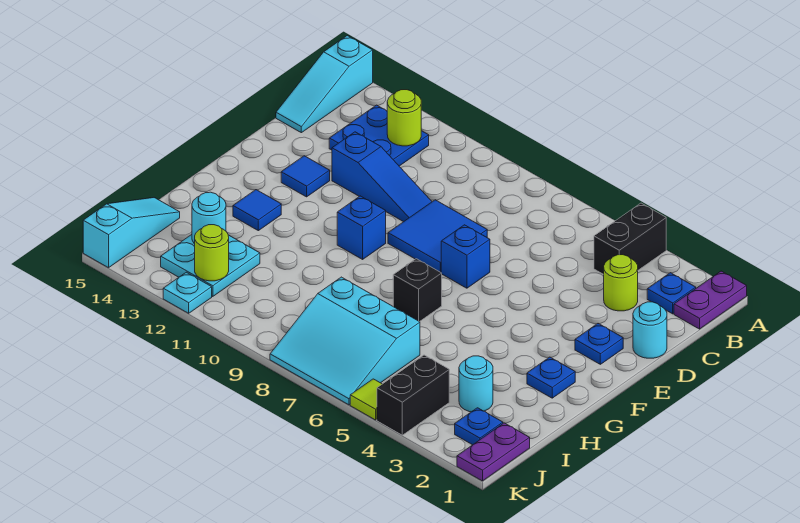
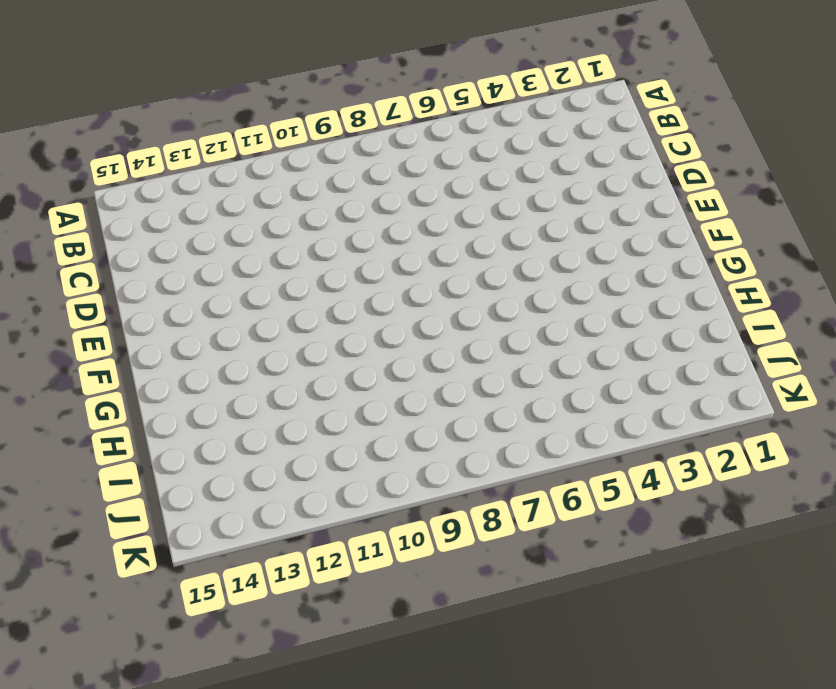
none -> purple plate A1:B1 level 1
none -> black brick A4:B4 level 1
none -> cyan slope A15:C15 level 1 top A

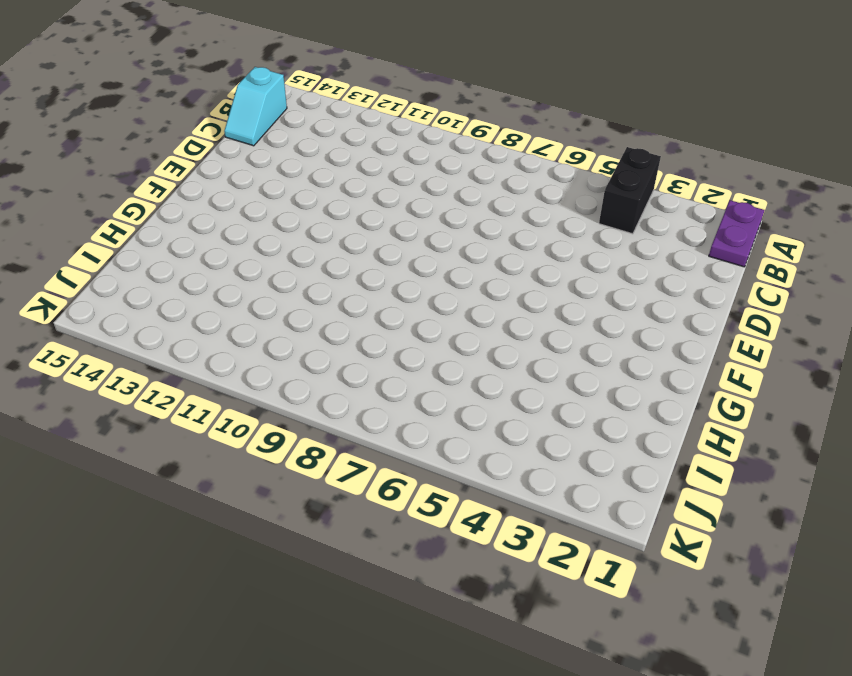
cyan slope B15:C15 level 1 top B -> cyan slope A15:C15 level 1 top A
none -> blue plate B2 level 1
none -> blue plate B12:C13 level 1
none -> lime round brick C3 level 1

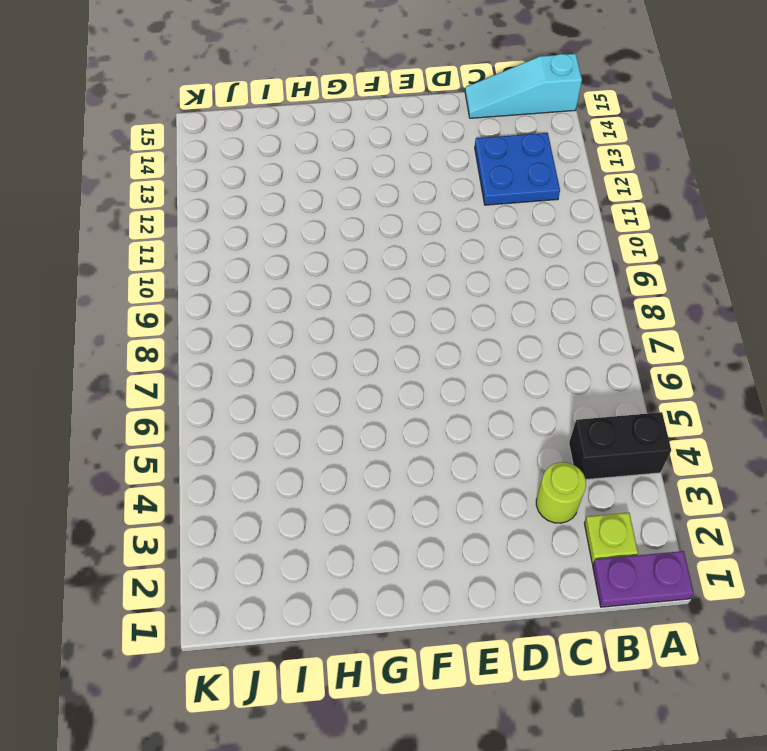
lime plate B2 level 1 -> blue plate B2 level 1
none -> cyan round brick D1 level 1
none -> blue tile D8:E9 level 1
none -> blue slope D10:D12 level 1 top 12

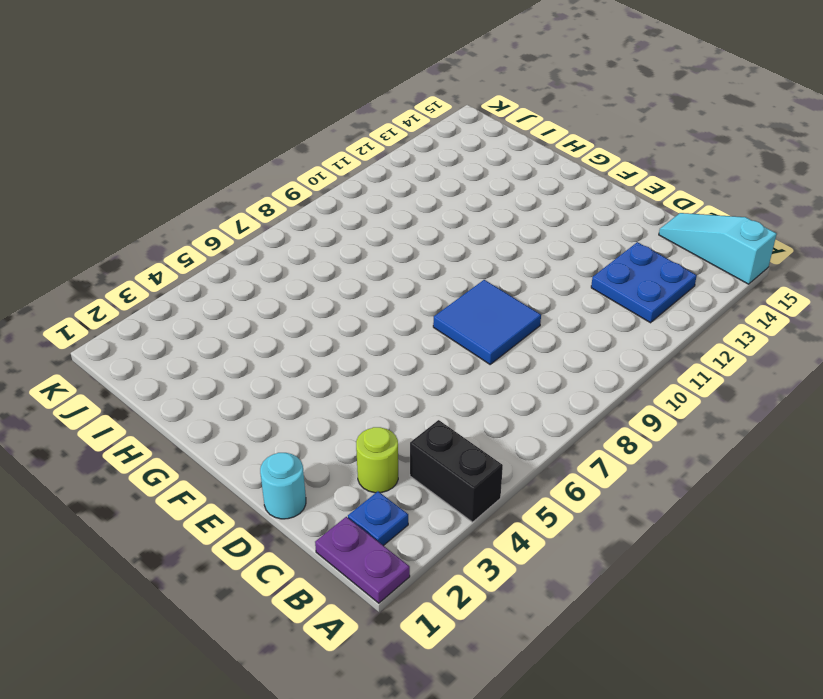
none -> blue slope D10:D12 level 1 top 12
none -> blue plate E2 level 1
none -> blue brick E7 level 1

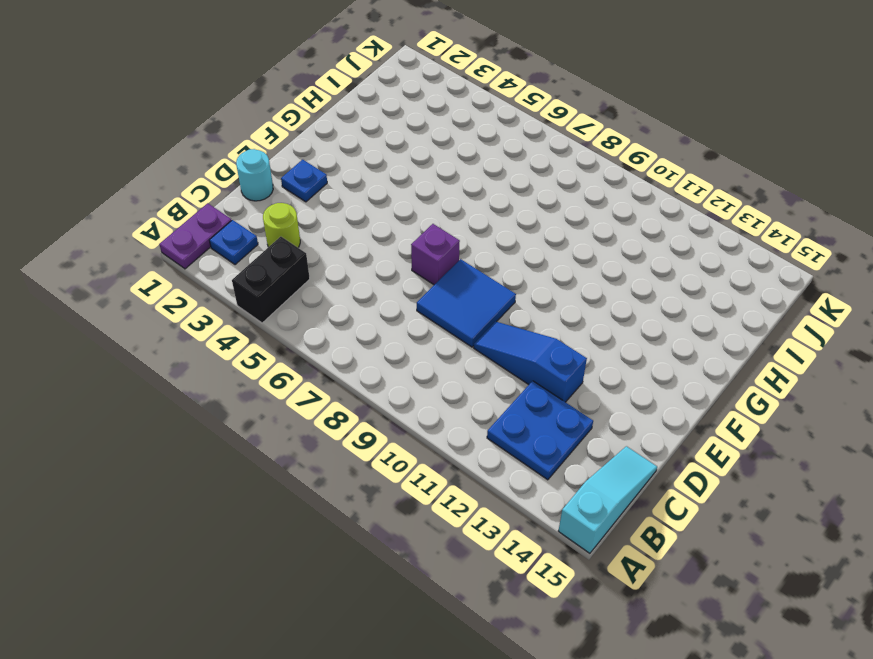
purple brick E7 level 1 -> blue brick E7 level 1
none -> blue tile E13 level 1
none -> blue brick F10 level 1
none -> blue plate G2 level 1

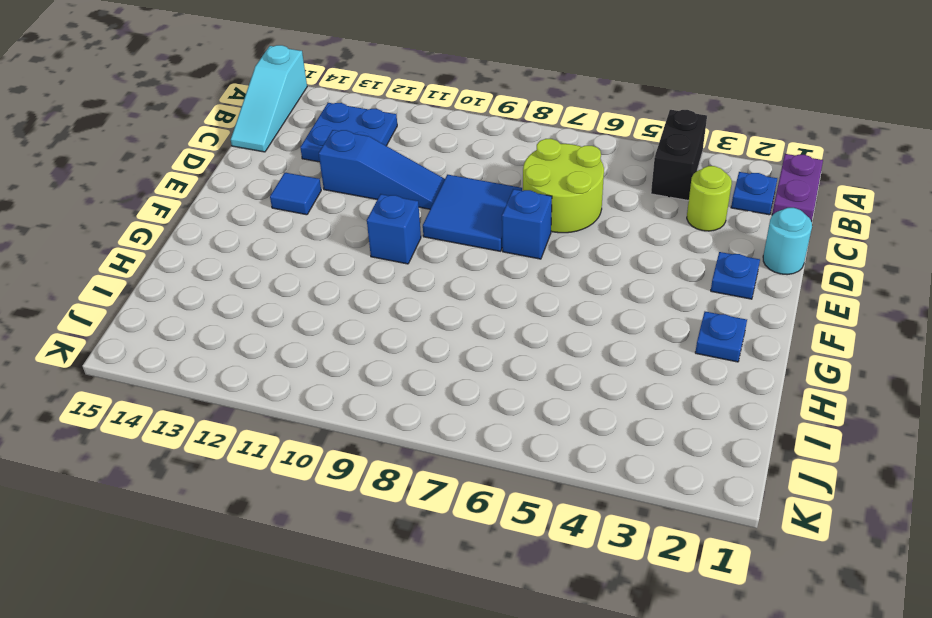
lime round brick C6:D7 level 1 -> none
none -> black brick G7 level 1
none -> blue tile G13 level 1
none -> cyan round brick I3 level 1

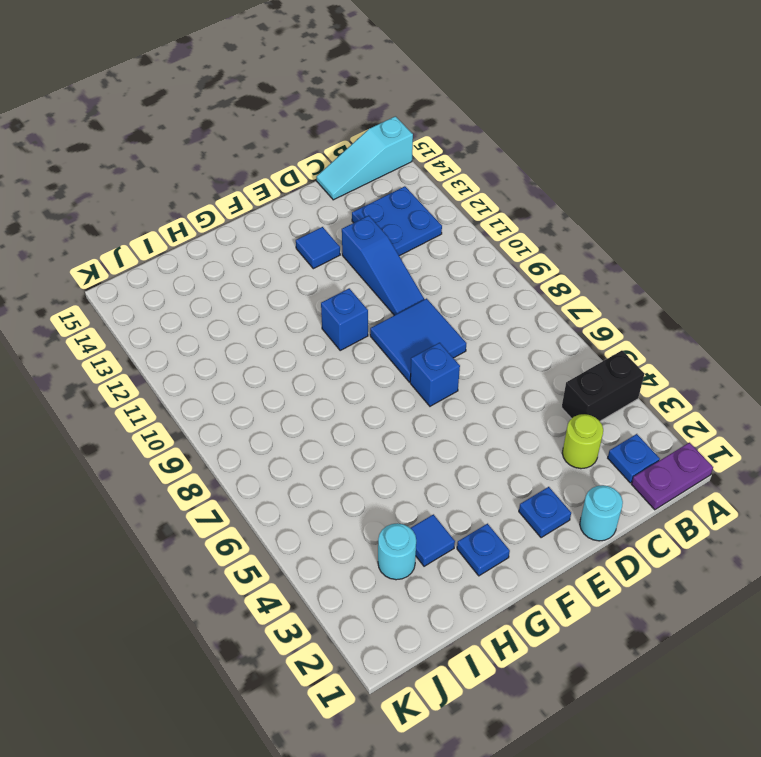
blue tile H3 level 1 -> blue tile G13 level 1
none -> black brick G7 level 1
none -> cyan slope I6:K8 level 1 top I
none -> cyan plate I12:J13 level 1

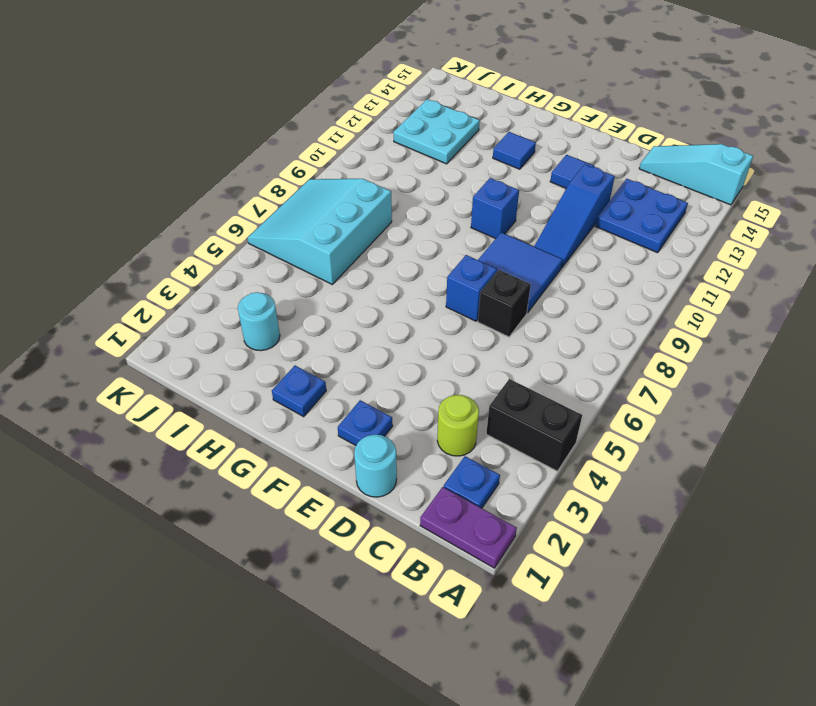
black brick D7 level 1 -> black brick G7 level 1
none -> cyan slope I15:K15 level 1 top K
none -> purple plate J1:K1 level 1
none -> blue plate J2 level 1

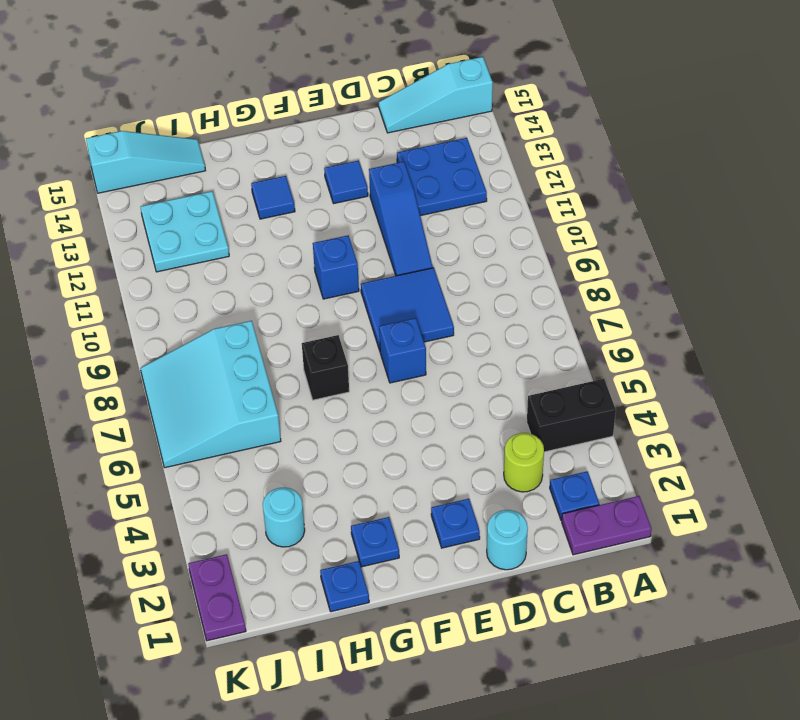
blue plate H1 level 1 -> blue plate J2 level 1
purple plate K1:K2 level 1 -> purple plate J1:K1 level 1
none -> black brick J4:K4 level 1
none -> lime tile K5 level 1
none -> cyan plate K12 level 1

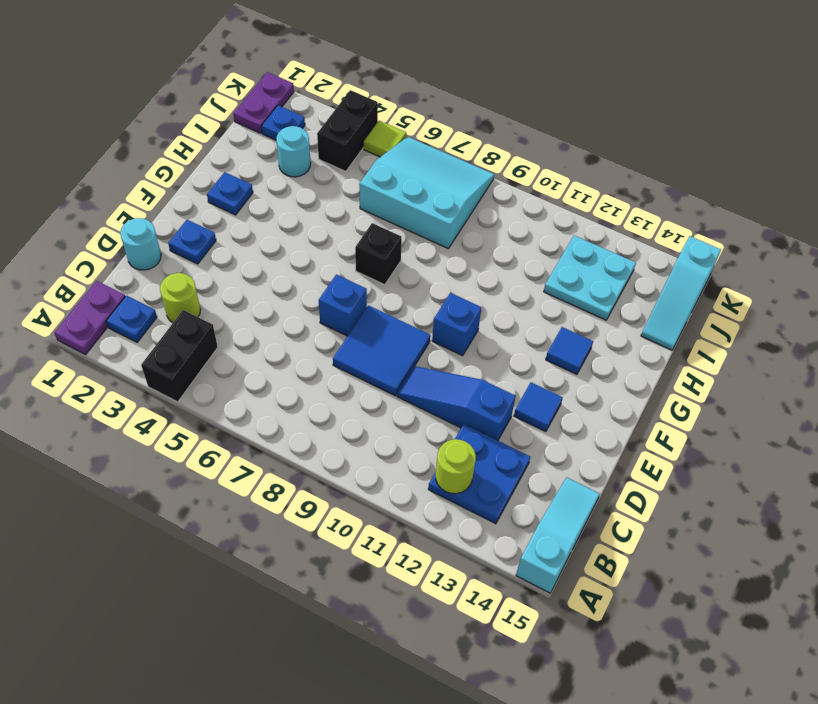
none -> cyan plate K12 level 1
none -> cyan round brick I13 level 2
none -> lime round brick J12 level 2

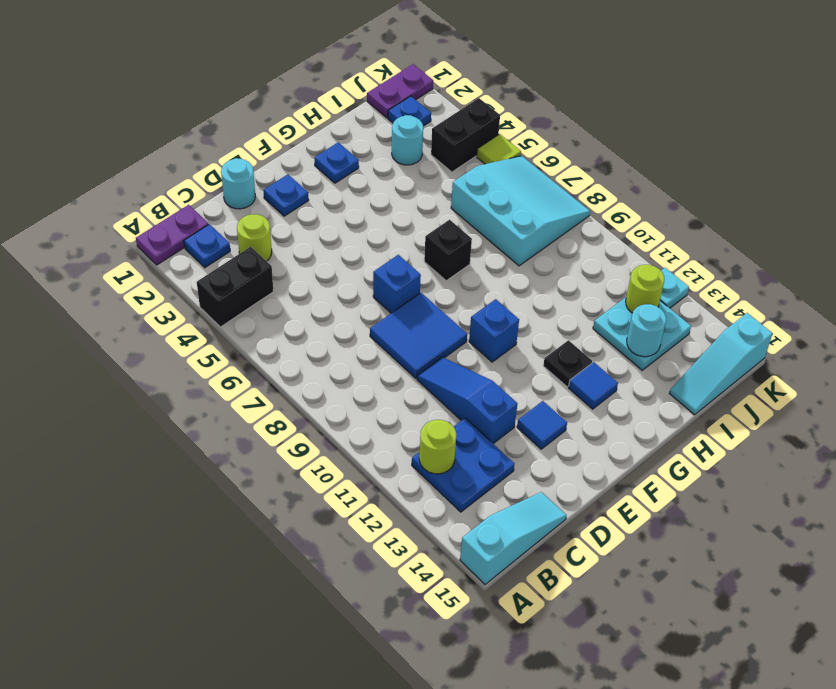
black plate G12 level 1 -> none

